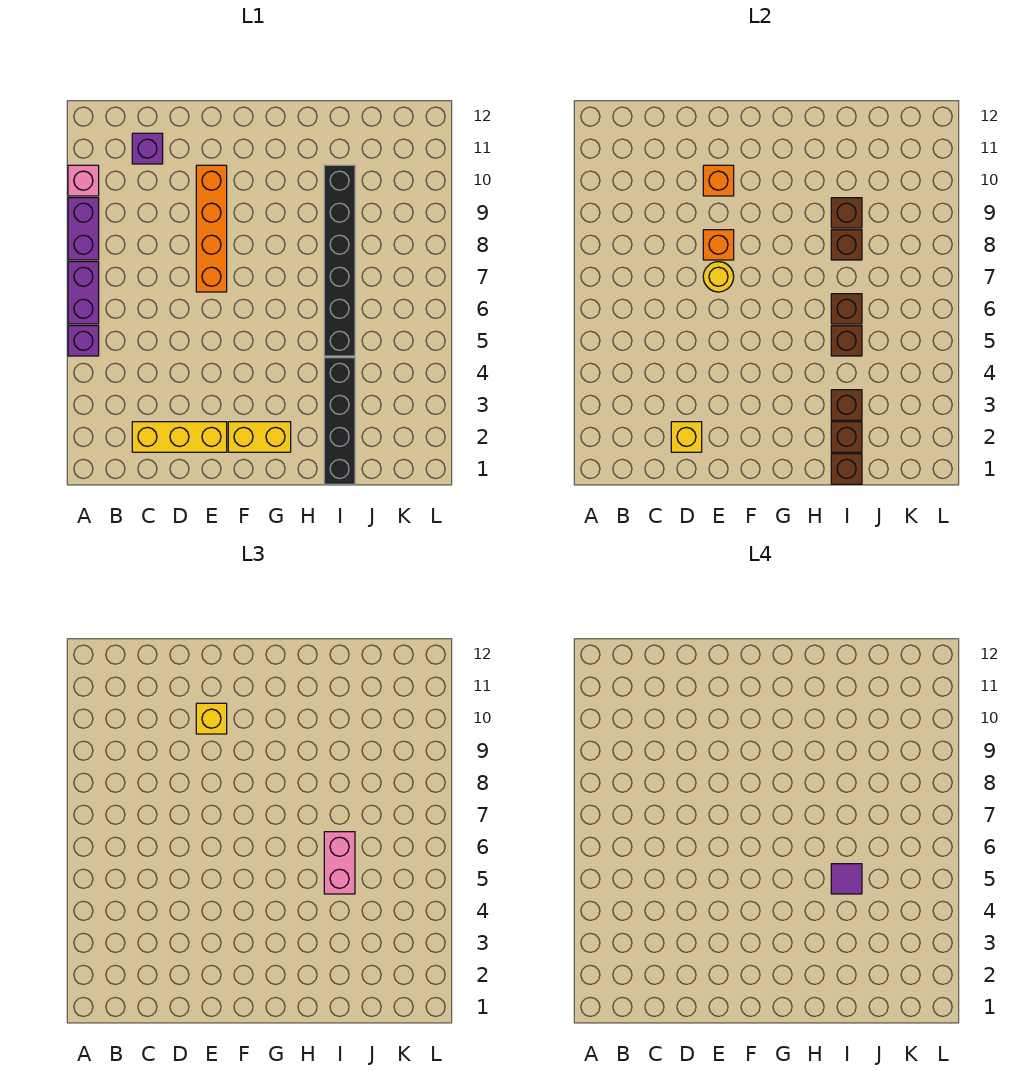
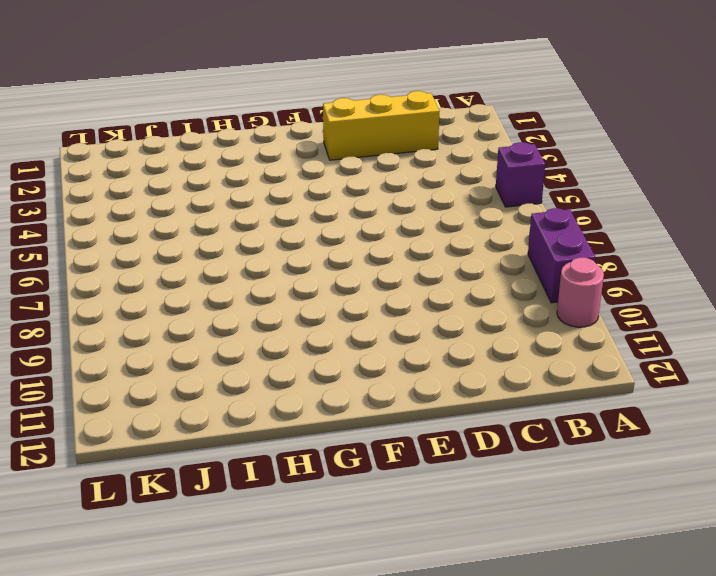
pink round brick A10 level 1 -> pink brick A10 level 1
none -> purple brick A6:A7 level 1
none -> purple brick C11 level 1
none -> orange brick E7:E10 level 1

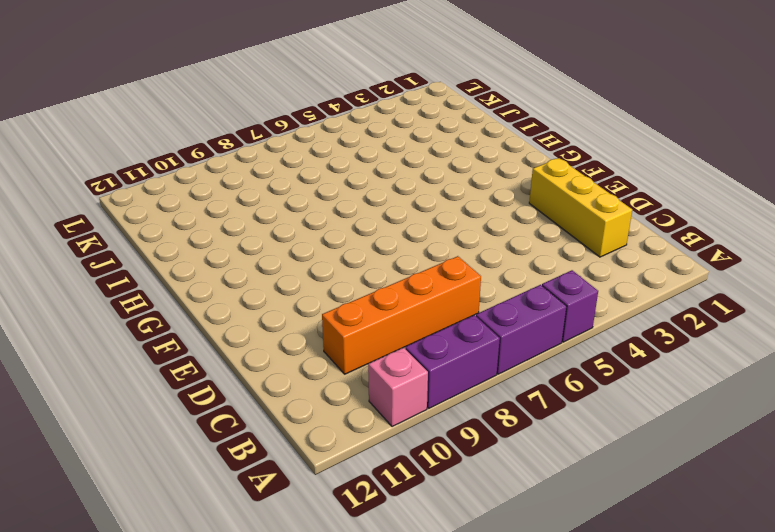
orange brick C7:C10 level 1 -> orange brick E7:E10 level 1
none -> purple brick C11 level 1
none -> yellow brick F2:G2 level 1
none -> black brick I1:I4 level 1

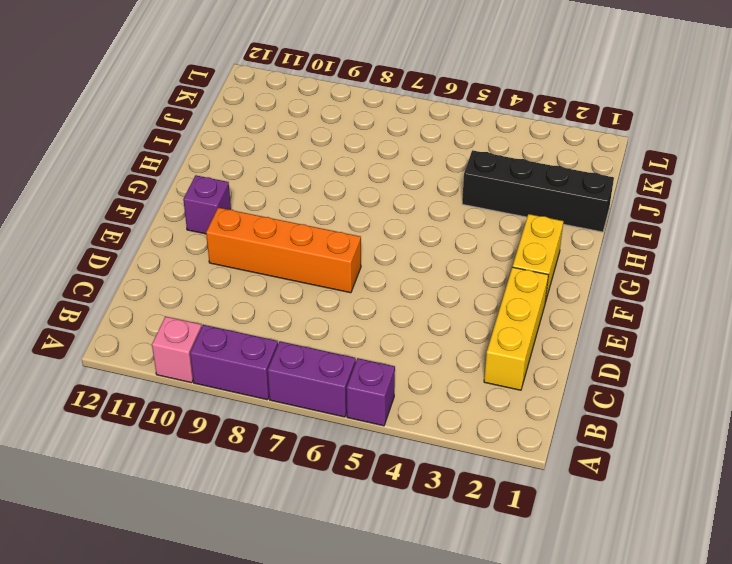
purple brick F11 level 1 -> purple brick C11 level 1
none -> black brick I5:I10 level 1
none -> yellow brick D2 level 2
none -> yellow round brick E7 level 2

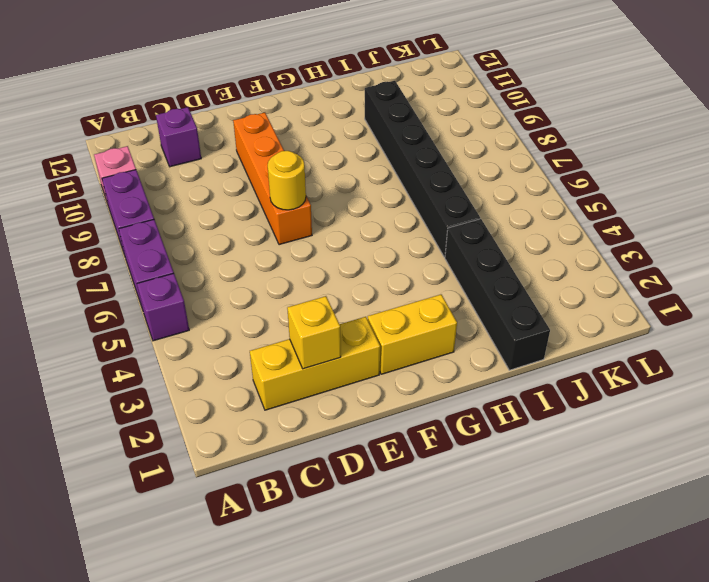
none -> orange brick E8 level 2
none -> orange brick E10 level 2
none -> brown brick I1 level 2

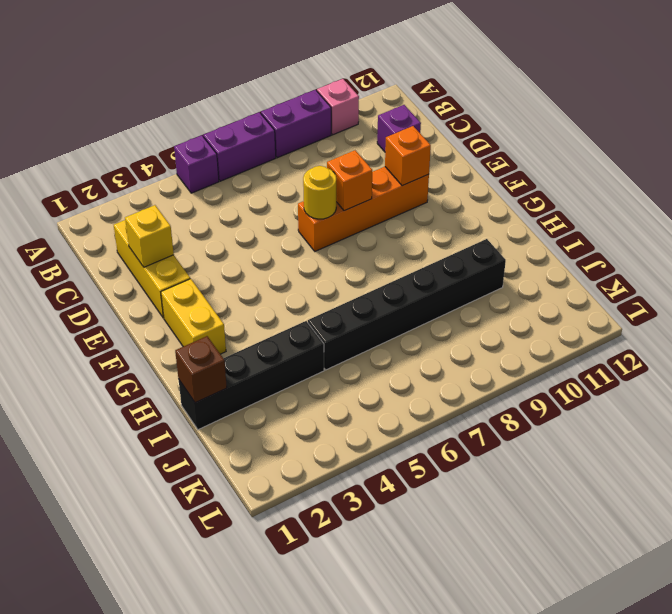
none -> brown brick I2 level 2
none -> brown brick I3 level 2
none -> brown brick I5 level 2

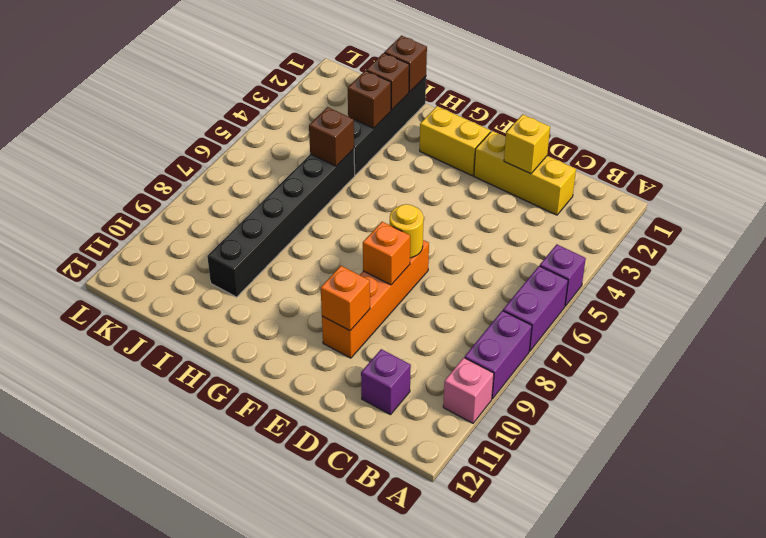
none -> brown brick I6 level 2
none -> brown brick I8 level 2
none -> brown brick I9 level 2

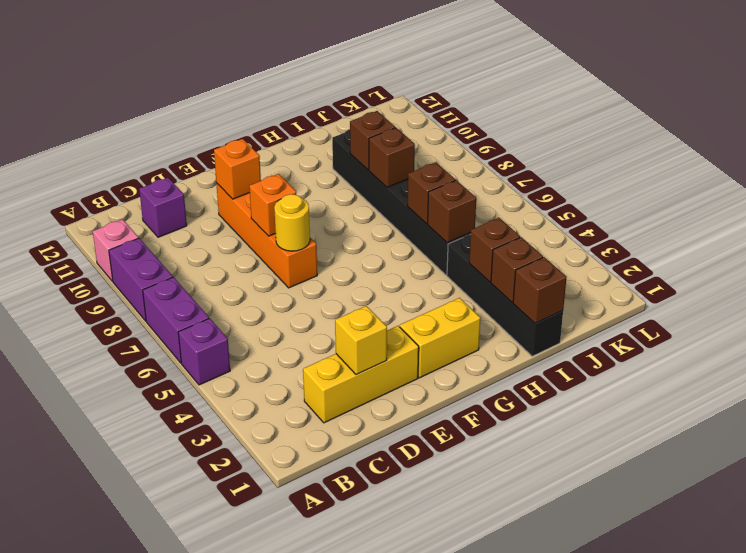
none -> yellow brick E10 level 3
none -> pink brick I5:I6 level 3
none -> purple tile I5 level 4

